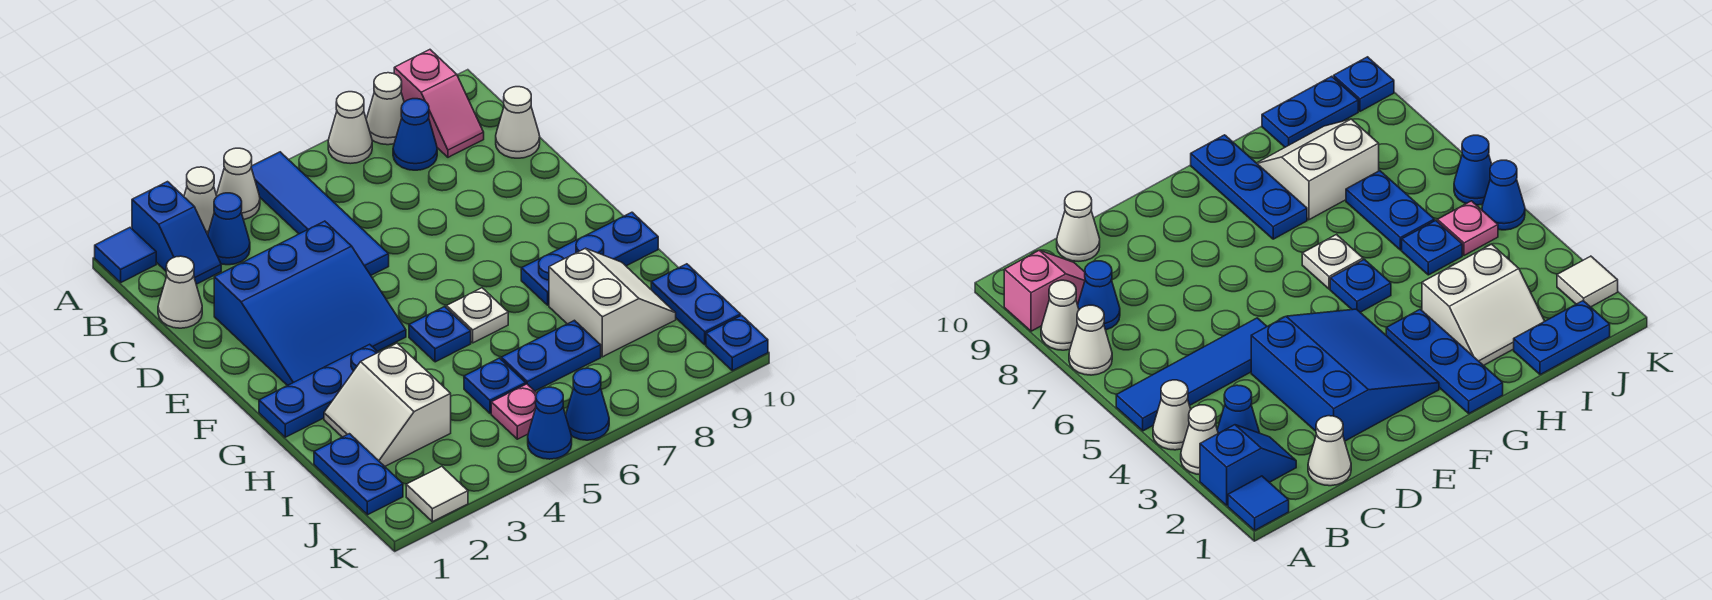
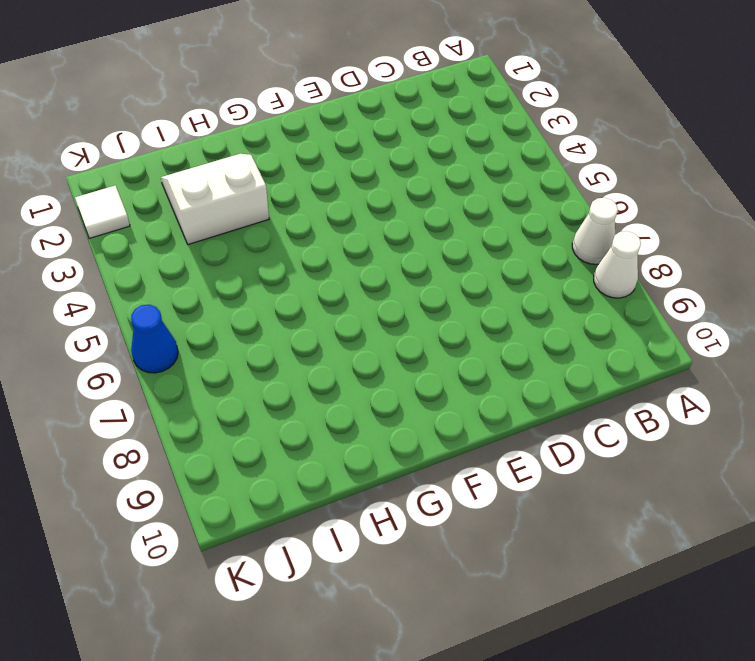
none -> blue tile A1 level 1
none -> blue slope A2:B2 level 1 top A
none -> white cone A3 level 1

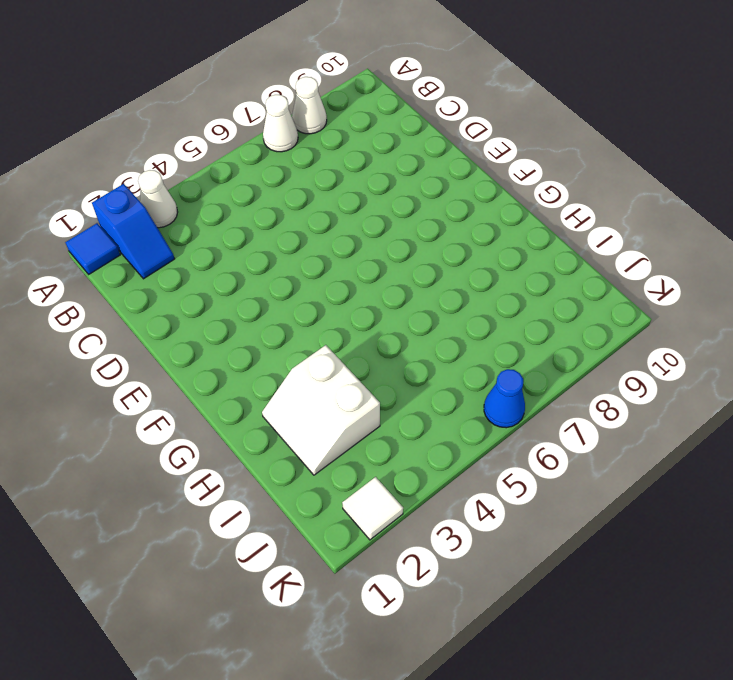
none -> white cone A4 level 1
none -> blue tile A5:D5 level 1
none -> pink slope A9:B9 level 1 top A

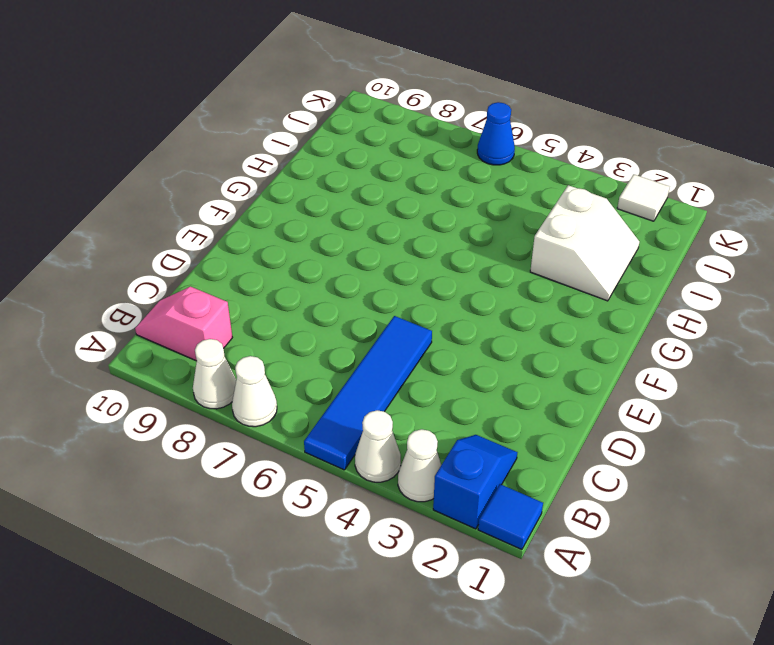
pink slope B9:B10 level 1 top 9 -> pink slope A9:B9 level 1 top A
none -> blue cone B3 level 1
none -> blue cone B8 level 1
none -> white cone C1 level 1

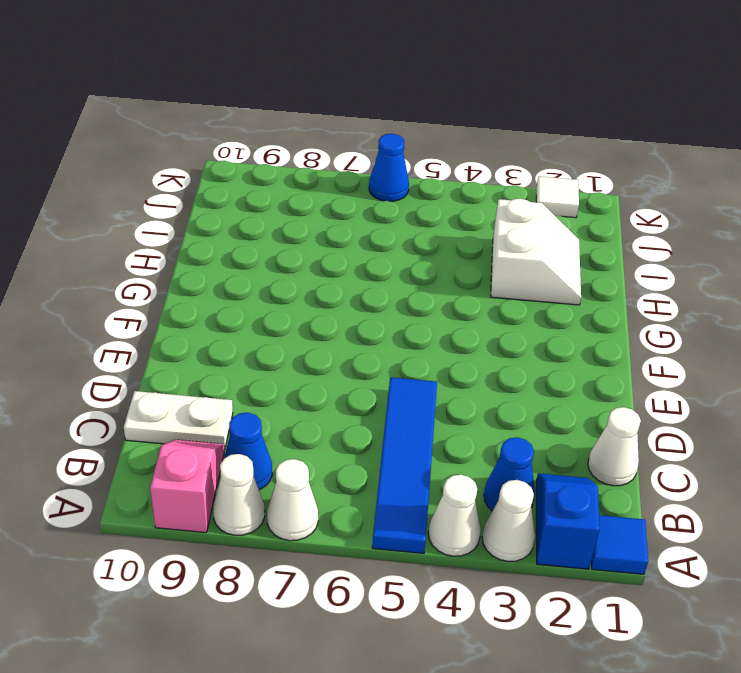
white plate C9:C10 level 1 -> white cone C10 level 1
none -> blue slope D2:F4 level 1 top D
none -> blue plate G1:G3 level 1
none -> blue plate G5 level 1

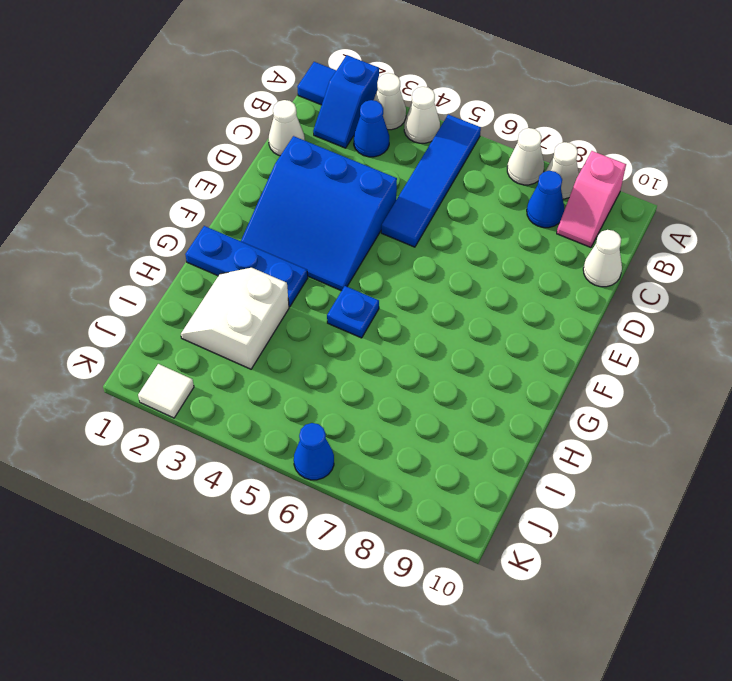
none -> white plate G6 level 1
none -> blue plate G8:G10 level 1
none -> white slope H8:I9 level 1 top 8

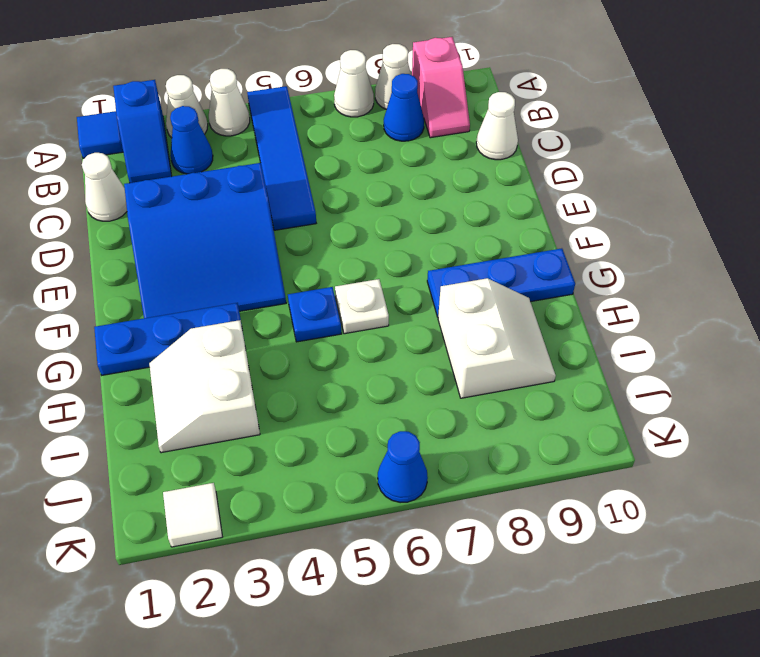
none -> blue plate I1:J1 level 1
none -> blue plate I5 level 1
none -> blue plate I6:I7 level 1

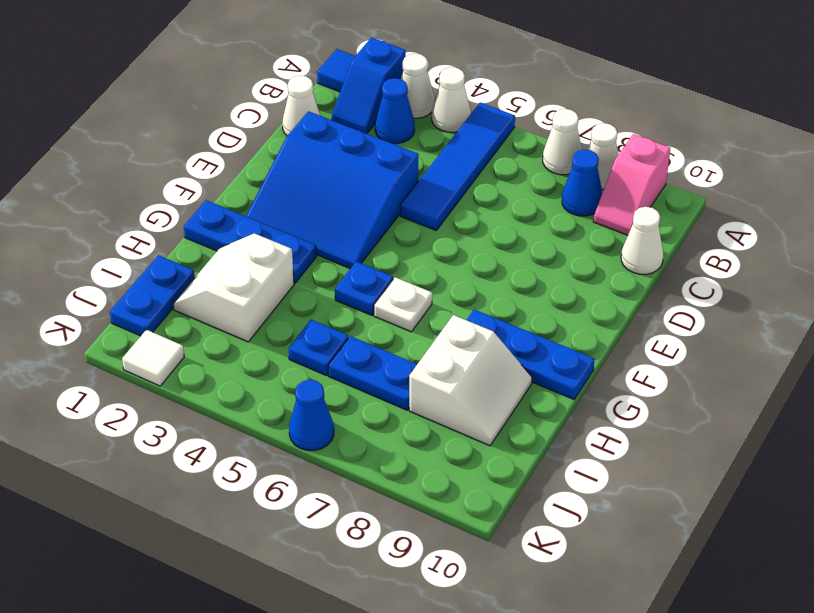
none -> blue plate I10:J10 level 1
none -> pink plate J5 level 1
none -> blue cone K5 level 1

